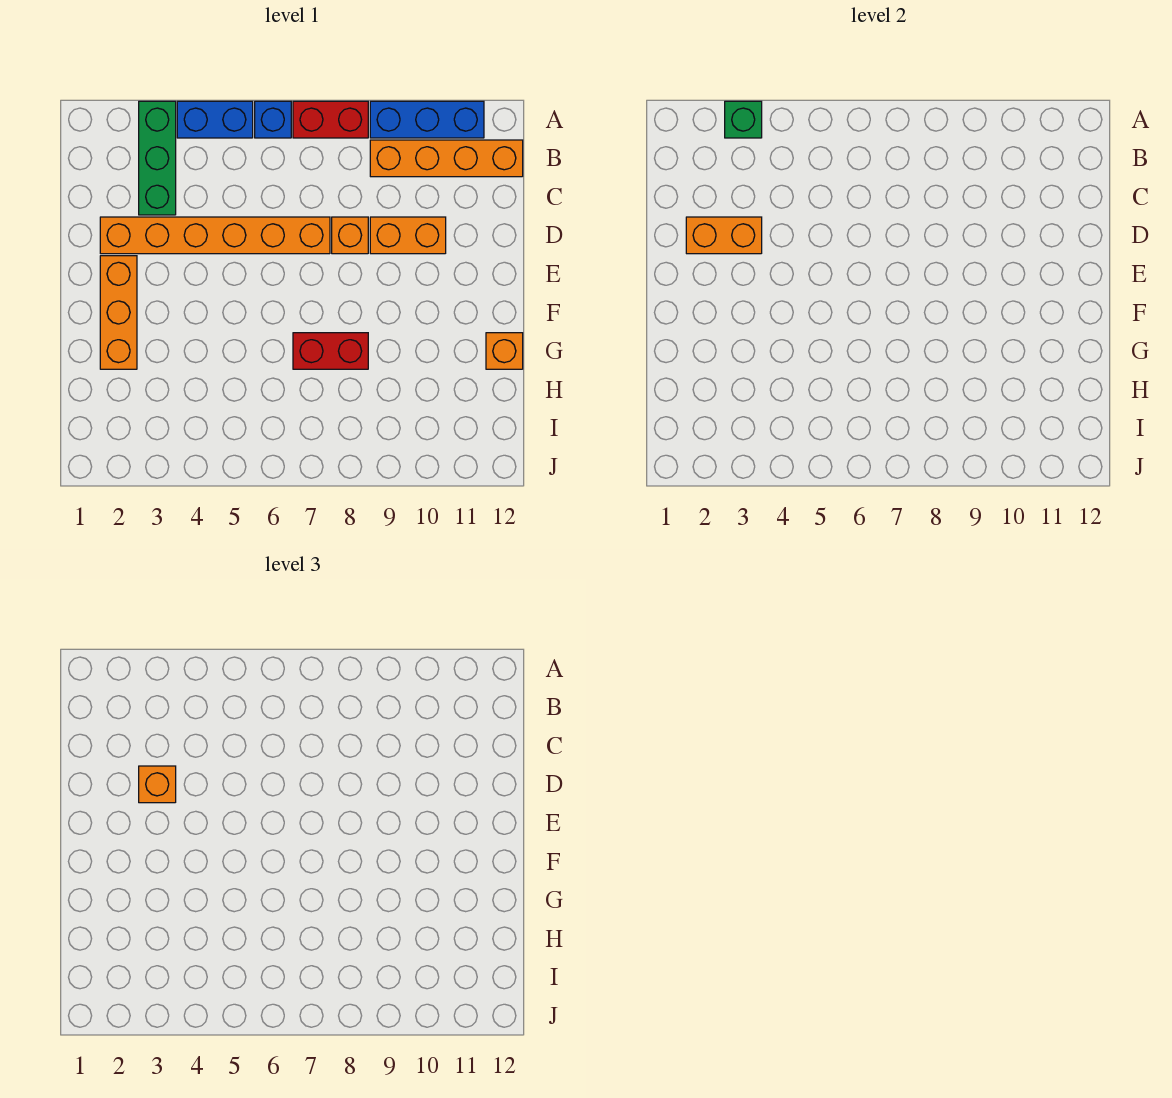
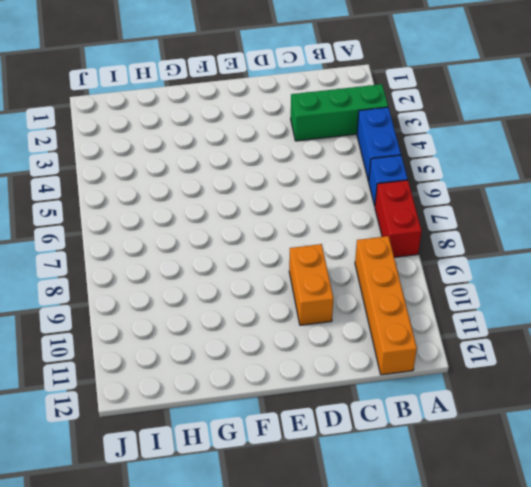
none -> blue brick A9:A11 level 1
none -> orange brick D2:D7 level 1
none -> orange brick D8 level 1

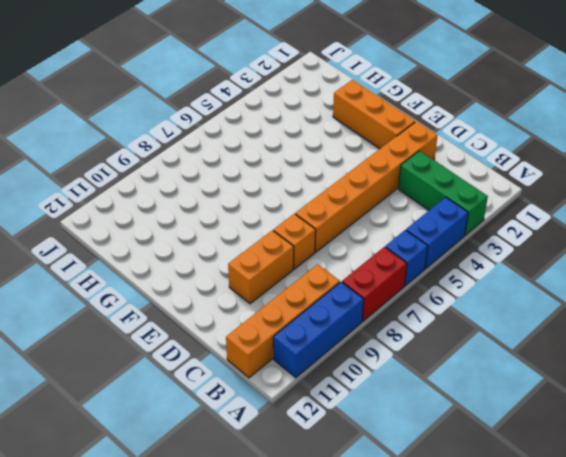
none -> red brick G7:G8 level 1
none -> orange brick G12 level 1
none -> green brick A3 level 2

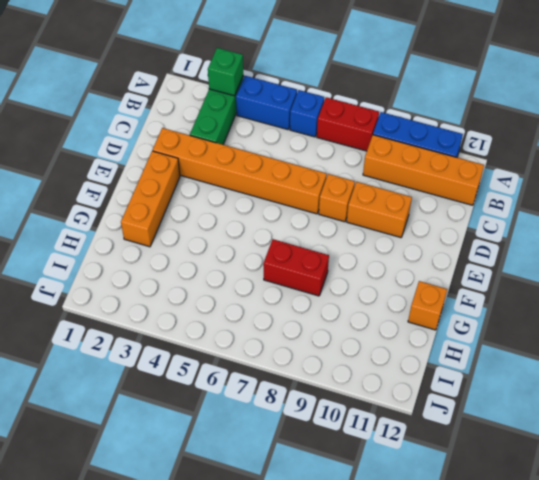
none -> orange brick D2:D3 level 2
none -> orange brick D3 level 3

